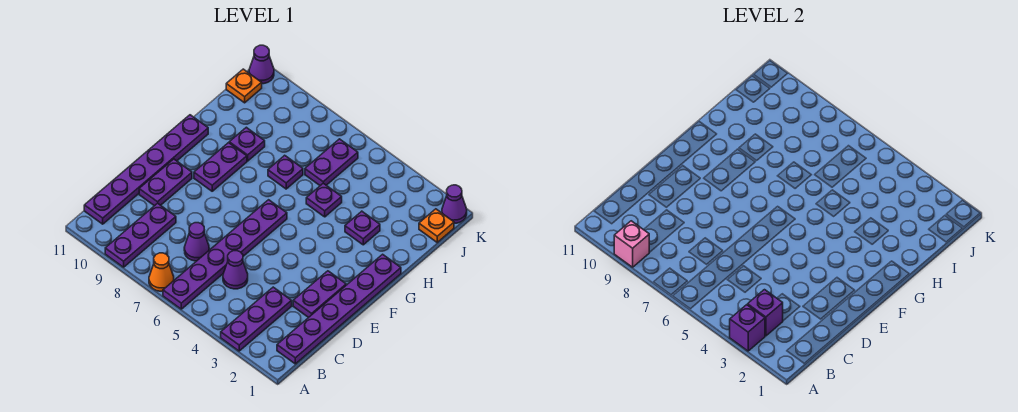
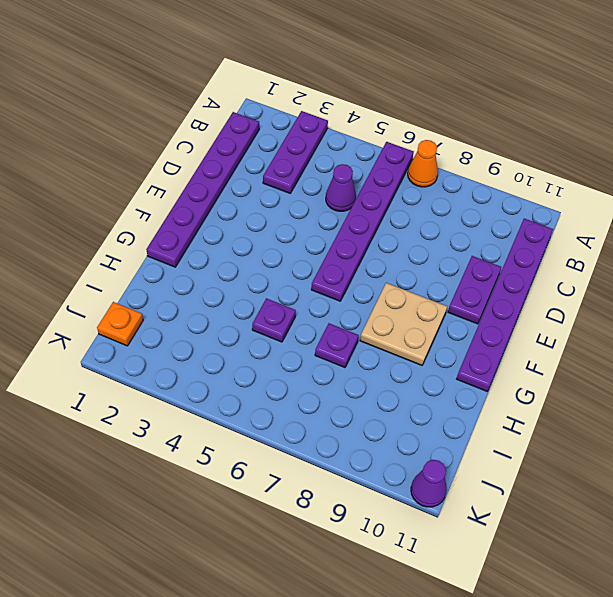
tan plate F8:G9 level 1 -> purple plate F9:G9 level 1
none -> purple plate A9:C9 level 1
none -> purple cone C7 level 1
none -> purple plate D2:E2 level 1

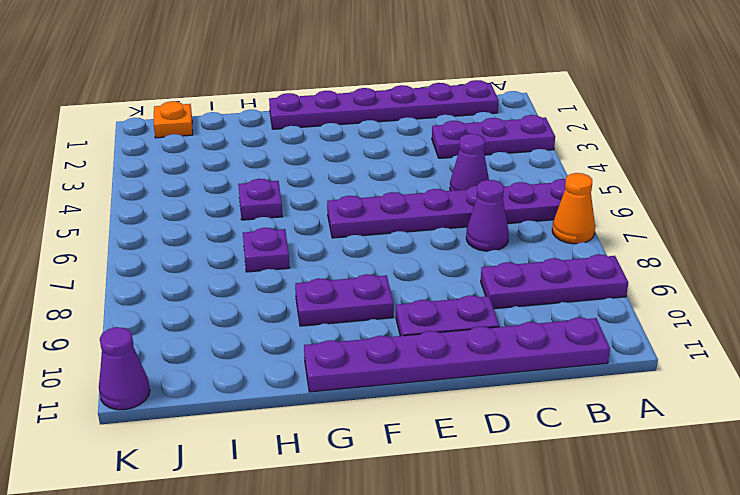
none -> purple plate D2:E2 level 1
none -> purple plate H3 level 1
none -> purple plate H9 level 1

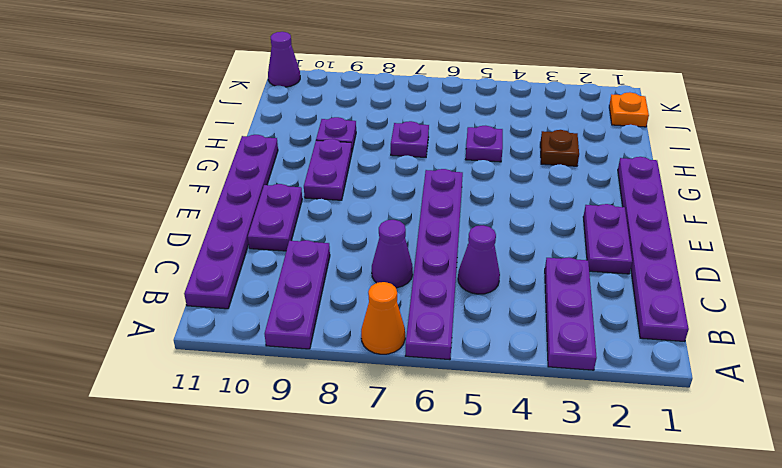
brown plate H3 level 1 -> purple plate H3 level 1
none -> purple plate I6:J6 level 1
none -> orange plate J11 level 1
none -> purple cone K1 level 1

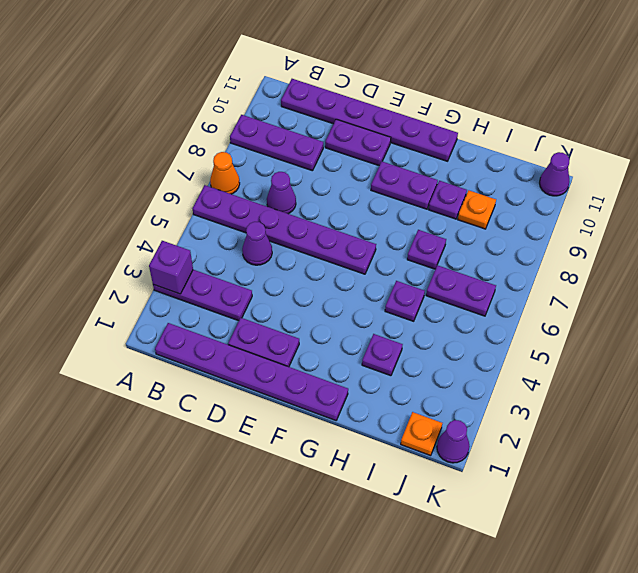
orange plate I9 level 1 -> orange plate J11 level 1
none -> pink brick A9 level 2
none -> purple brick B3 level 2

